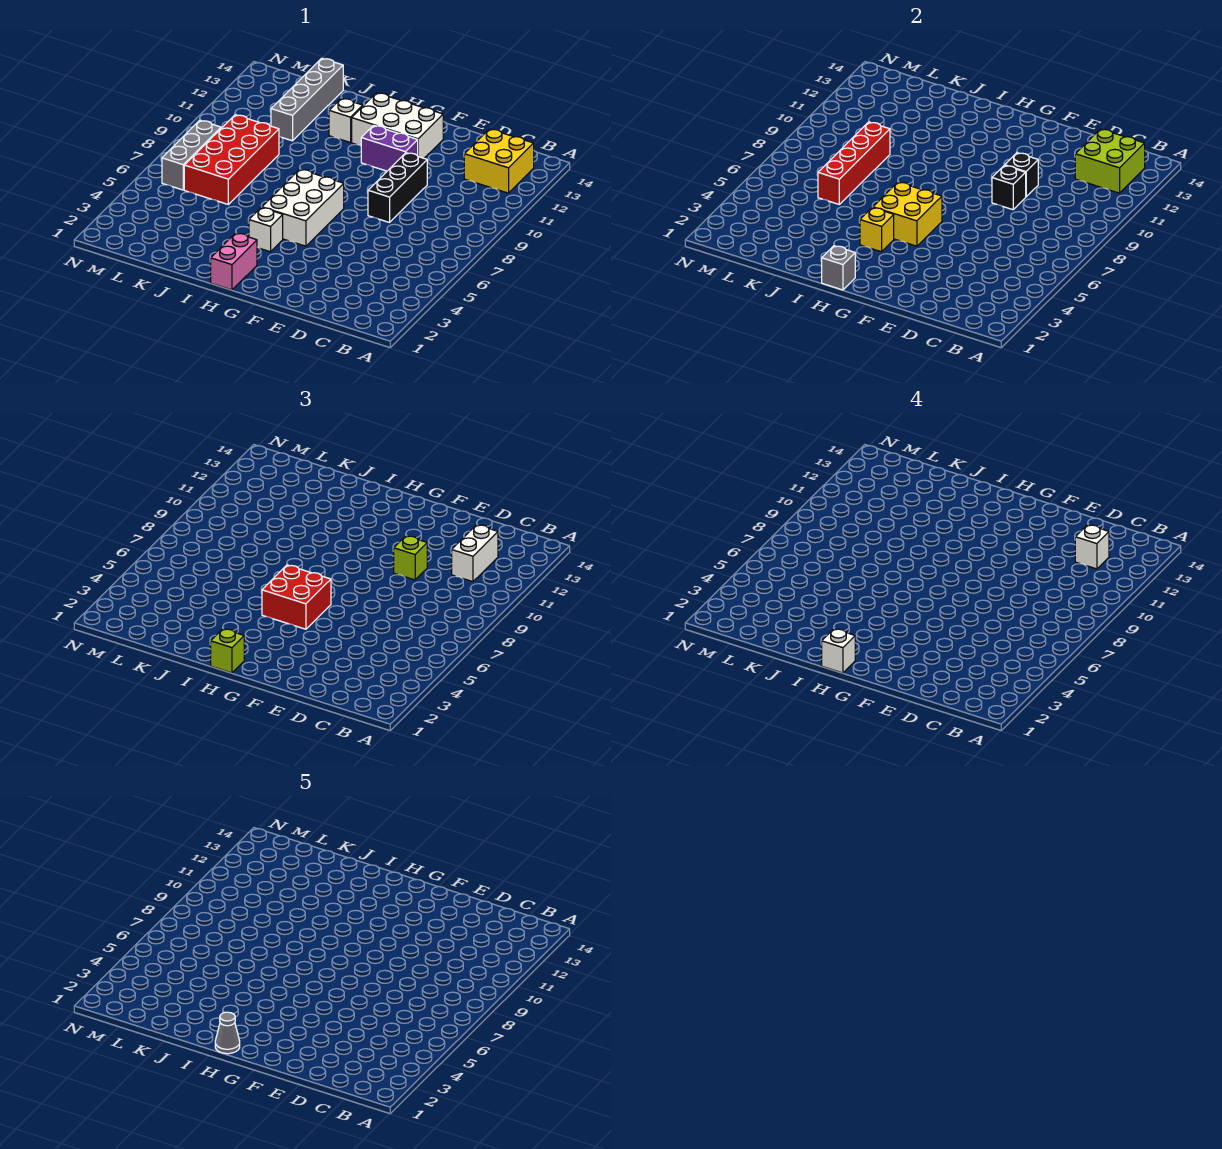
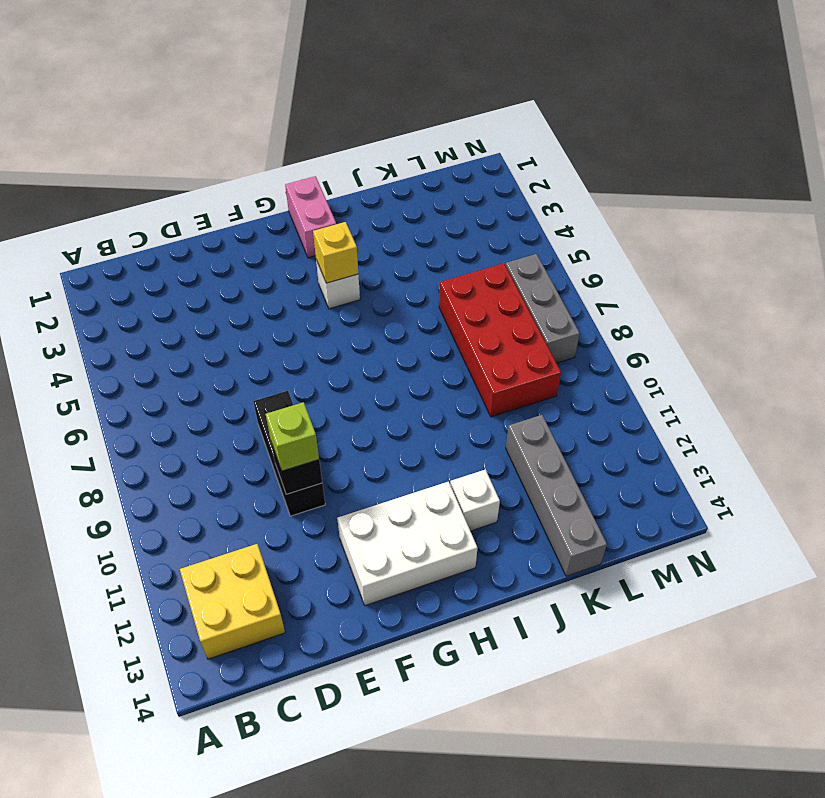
none -> purple brick F11:G11 level 1
none -> white brick G5:H7 level 1
none -> lime brick B12:C13 level 2

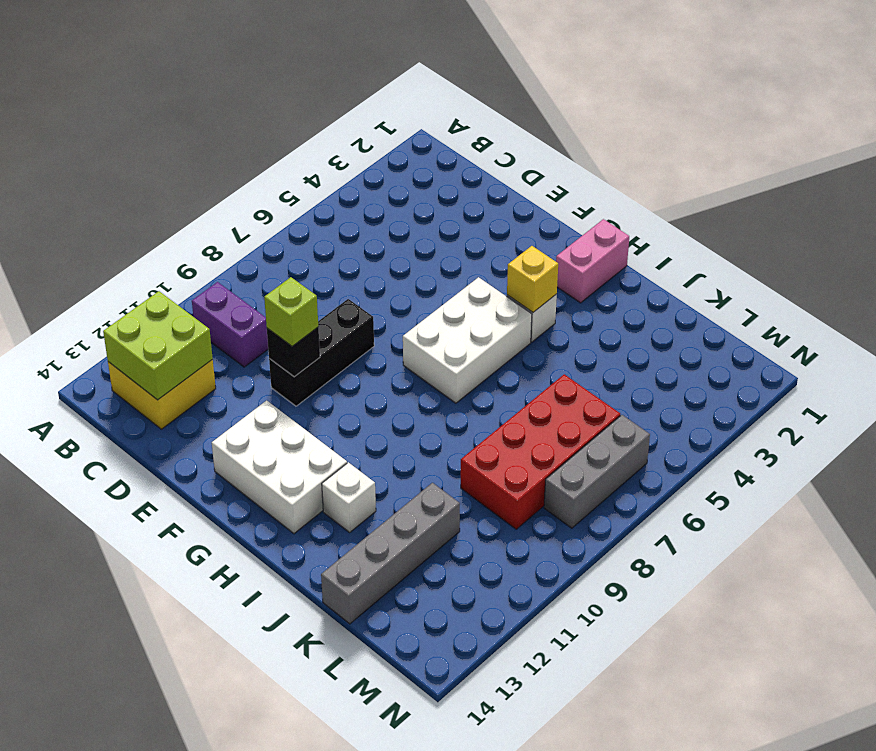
purple brick B10:C10 level 1 -> purple brick F11:G11 level 1
none -> black brick E9 level 2
none -> yellow brick G5:H6 level 2
none -> grey brick H1 level 2

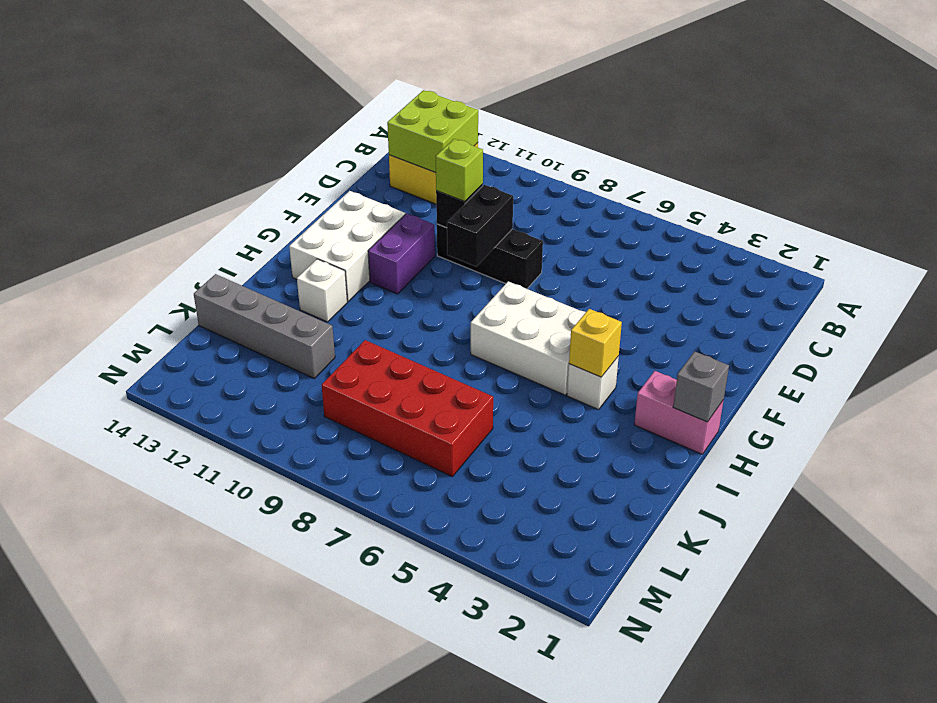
black brick E9:F9 level 2 -> black brick E9 level 2
none -> grey brick M6:M8 level 1
none -> yellow brick G5:H6 level 2
none -> red brick K6:K9 level 2

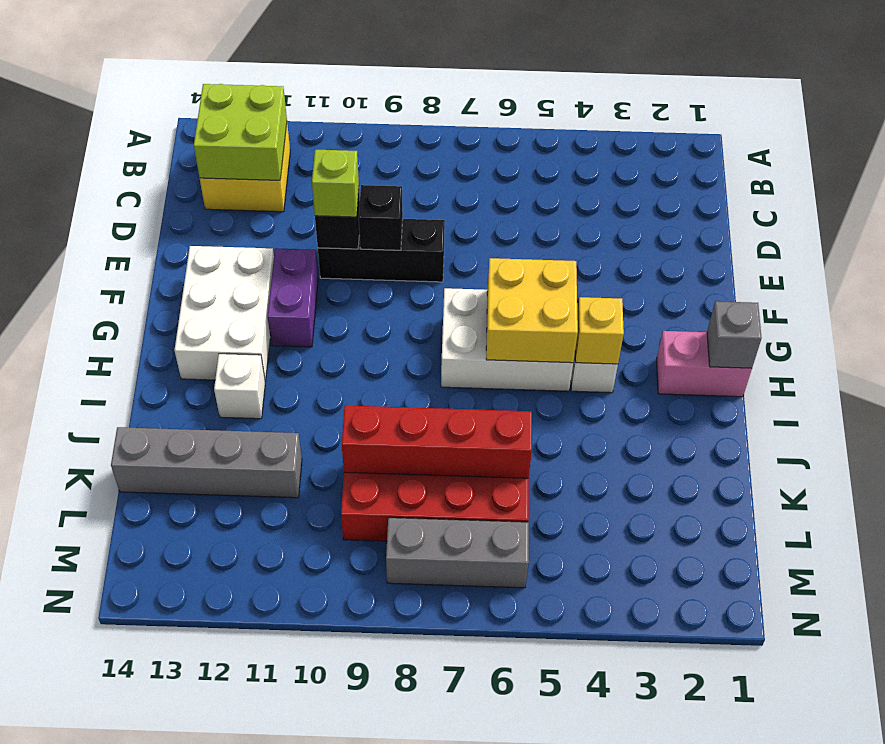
none -> white brick C11:C12 level 3
none -> red brick G5:H6 level 3
none -> lime brick H1 level 3

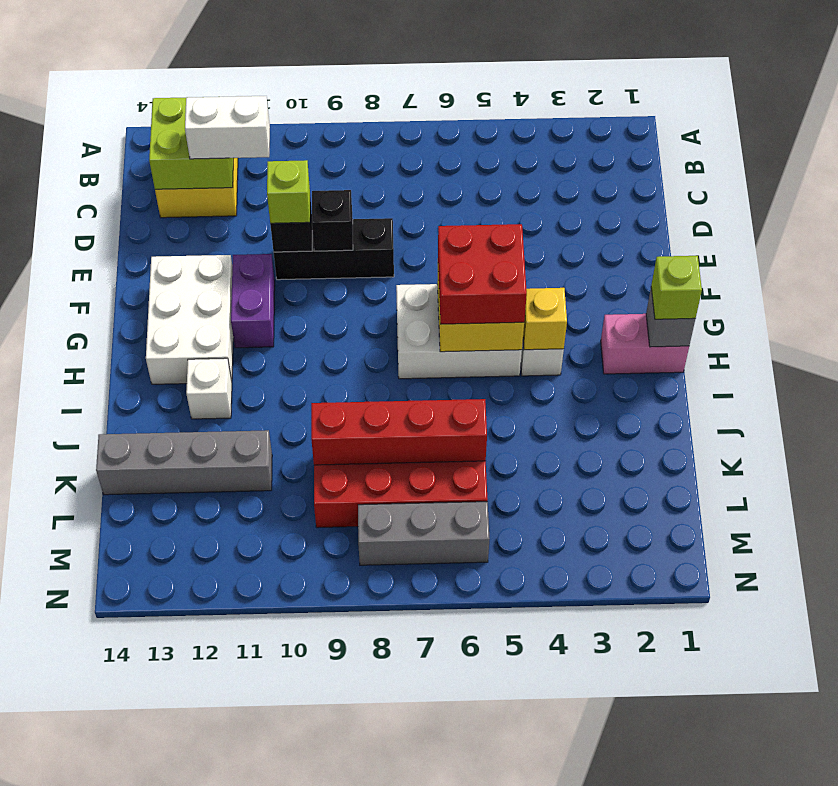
none -> white brick C12 level 4
none -> white brick H1 level 4
none -> grey cone H1 level 5

